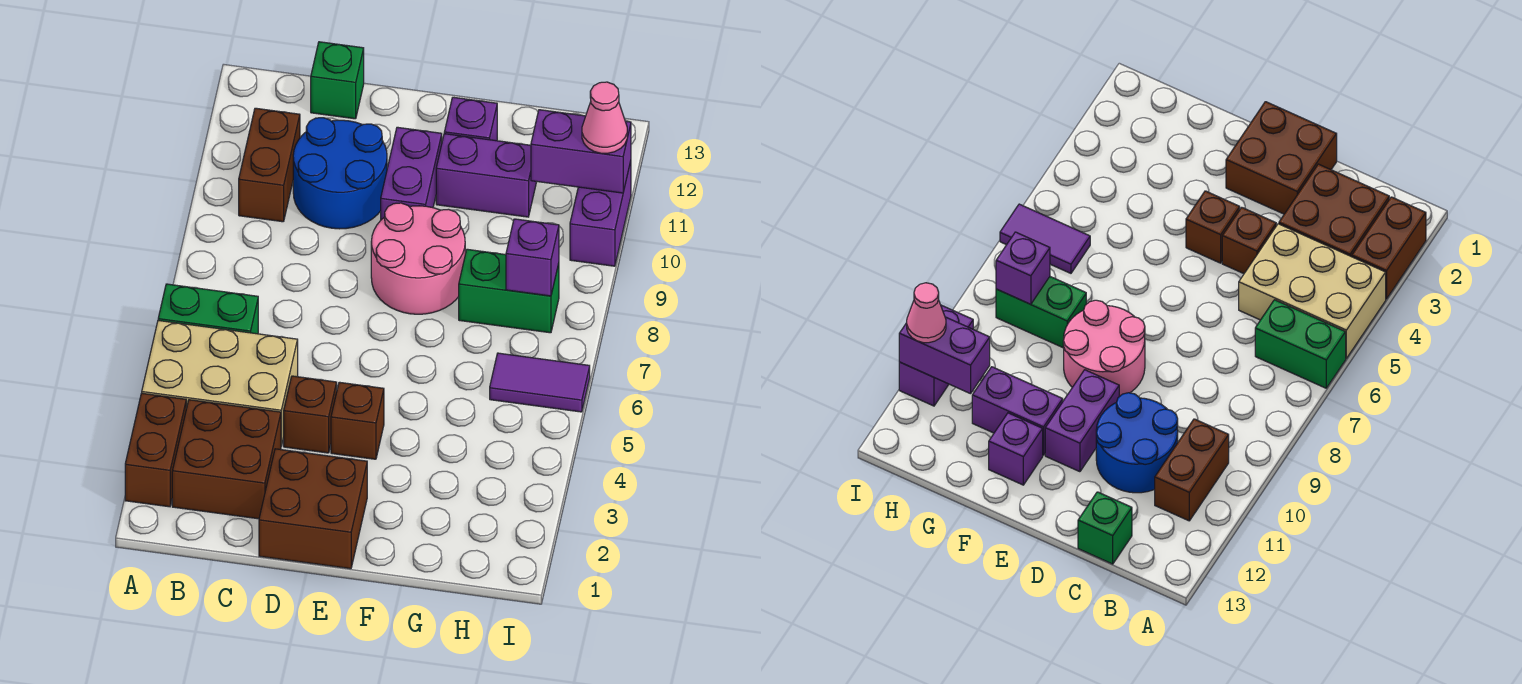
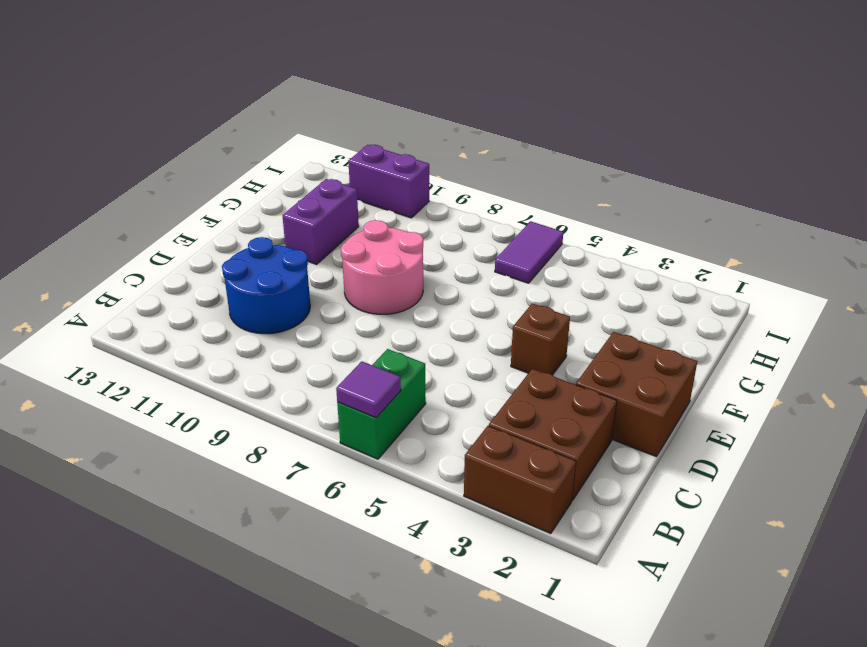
purple tile A6 level 2 -> none
none -> tan brick A4:C5 level 1
none -> brown brick B10:B11 level 1
none -> green brick C13 level 1

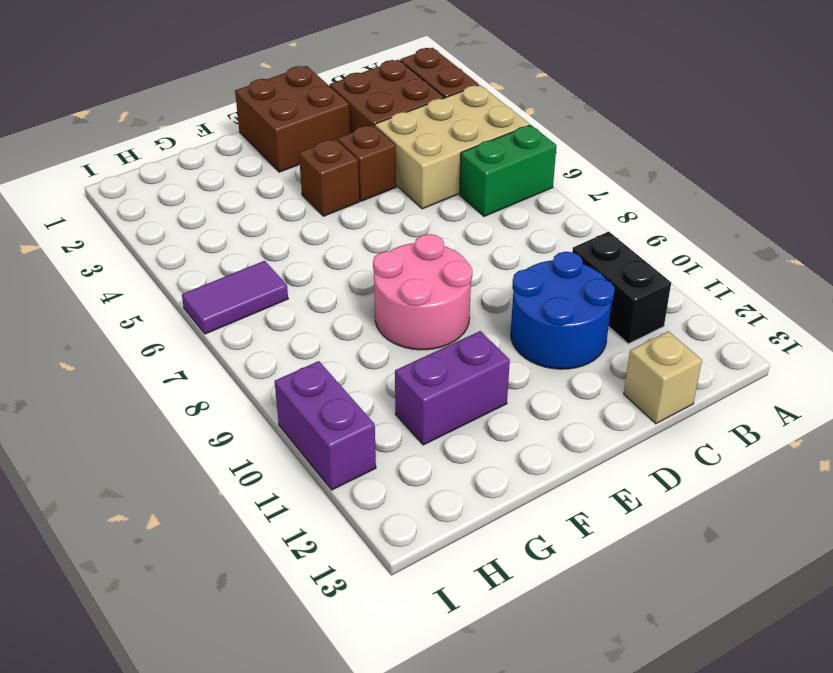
black brick B10:B11 level 1 -> brown brick B10:B11 level 1
tan brick C13 level 1 -> green brick C13 level 1
none -> purple brick E10:E11 level 1
none -> purple brick F12 level 1
none -> green brick G8:H8 level 1

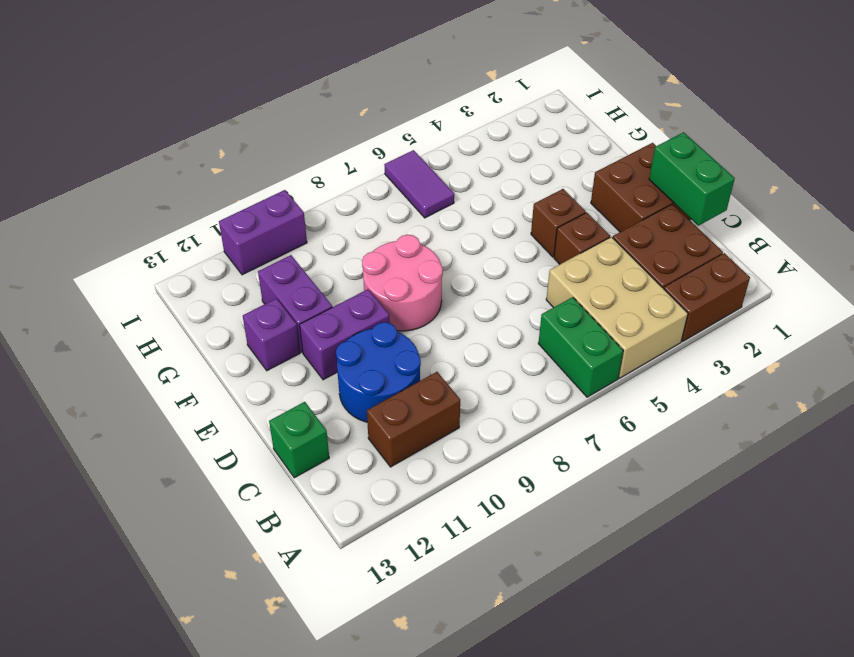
green brick C1:D1 level 2 -> green brick G8:H8 level 1
none -> purple brick H8 level 2
none -> purple brick H11:I11 level 2
none -> pink cone I11 level 3

